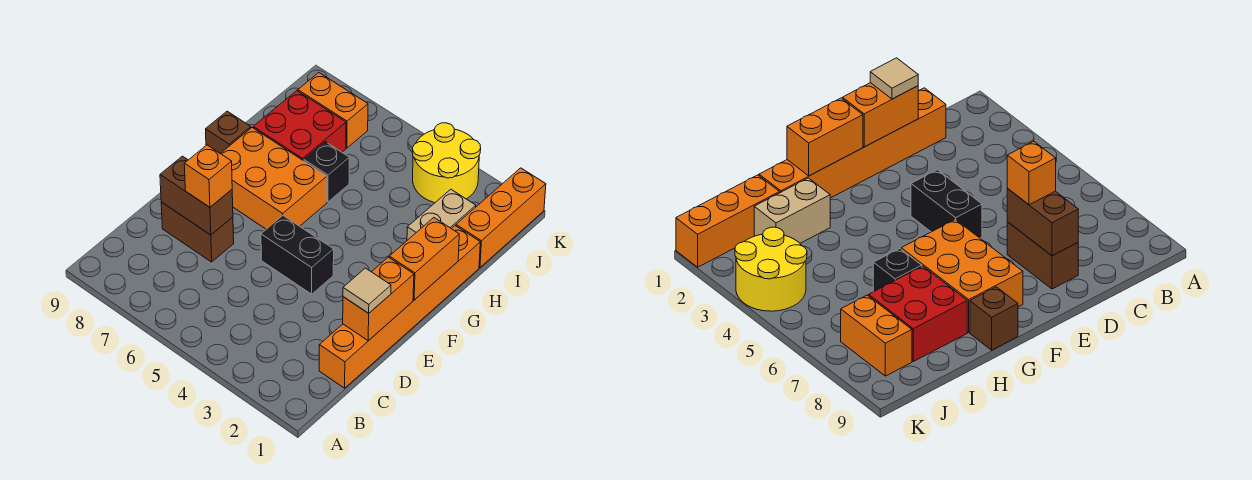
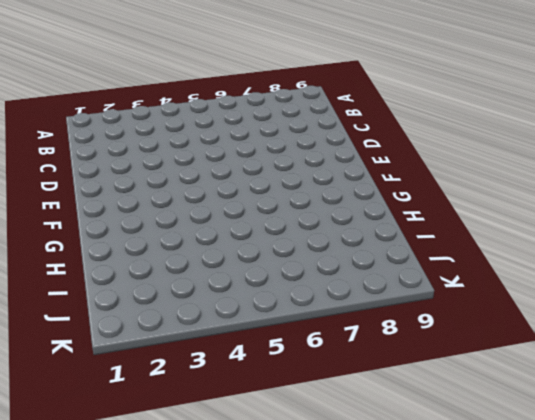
none -> orange brick C1:H1 level 1
none -> brown brick D7:D8 level 1
none -> black brick E4:E5 level 1

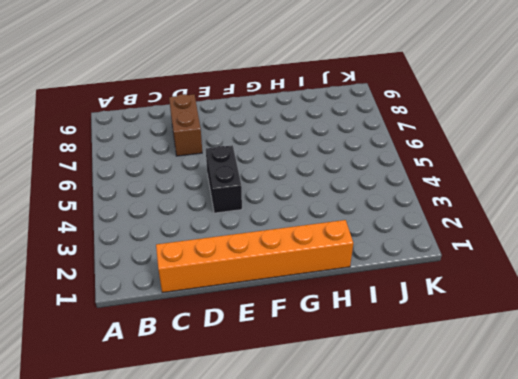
none -> orange brick F6:G8 level 1
none -> brown brick G9 level 1
none -> tan brick H2:I2 level 1

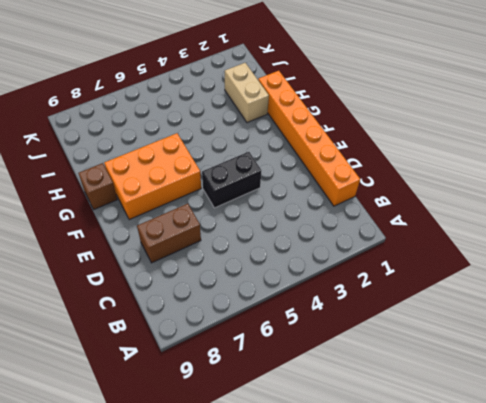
none -> black brick H6 level 1
none -> red brick H7:I8 level 1
none -> orange brick I1:K1 level 1

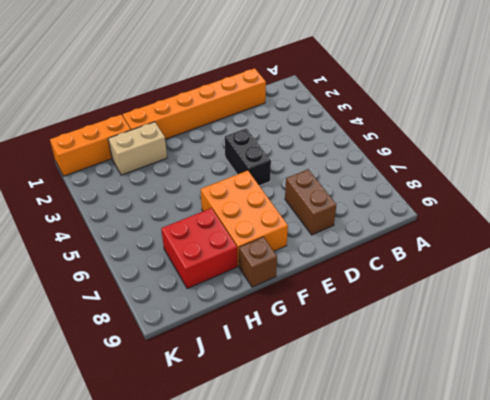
none -> black brick H6 level 1
none -> yellow round brick J3:K4 level 1
none -> orange brick J7:J8 level 1

